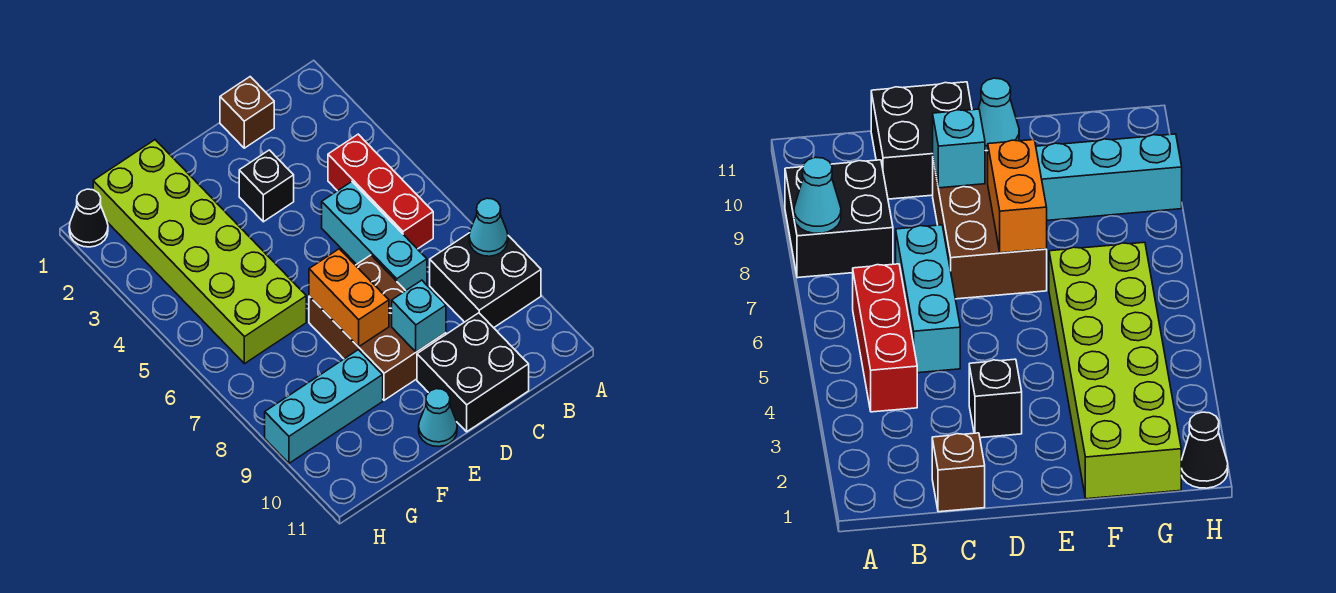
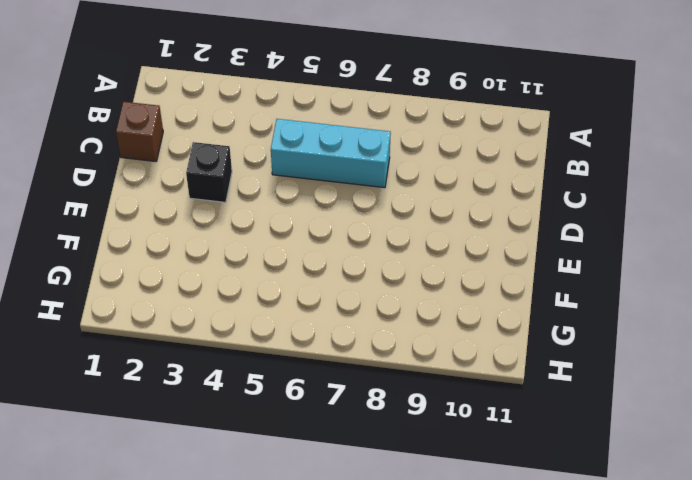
none -> black brick A8:B9 level 1
none -> red brick B4:B6 level 1
none -> black brick C10:D11 level 1

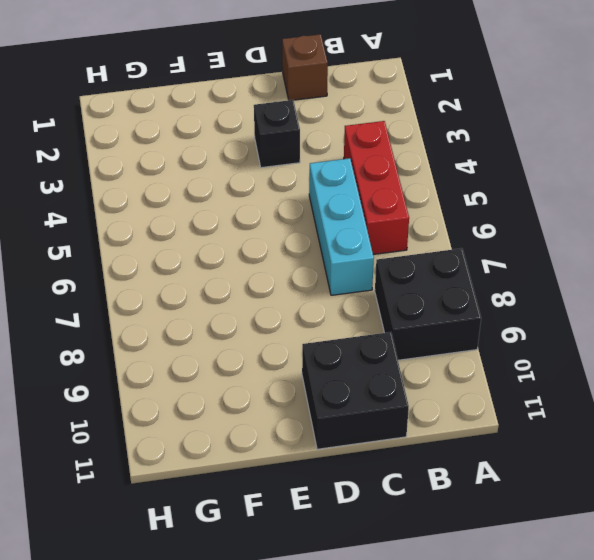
none -> brown brick D7:E9 level 1
none -> cyan cone E11 level 1
none -> lime brick F1:G6 level 1

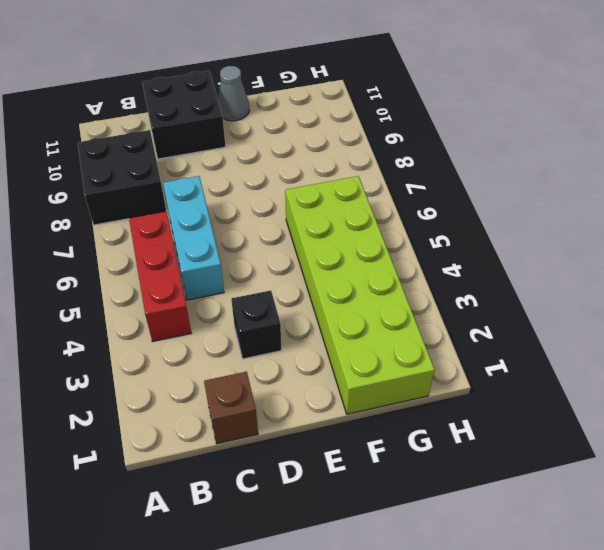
grey cone E11 level 1 -> cyan cone E11 level 1
none -> brown brick D7:E9 level 1
none -> cyan brick F9:H9 level 1
none -> black cone H1 level 1

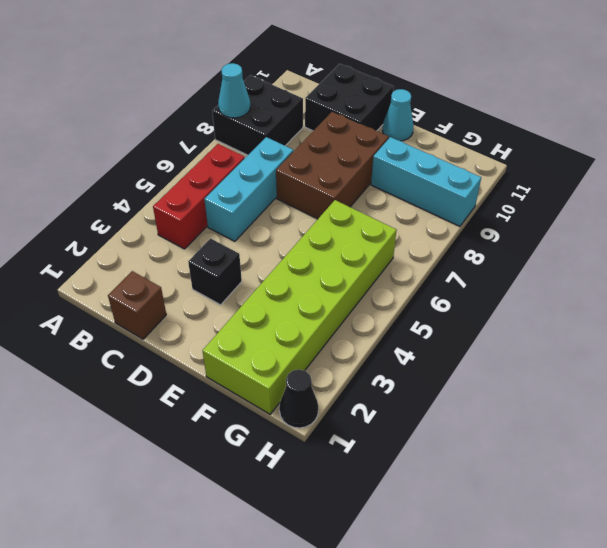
none -> cyan brick D9 level 2
none -> orange brick E7:E8 level 2

